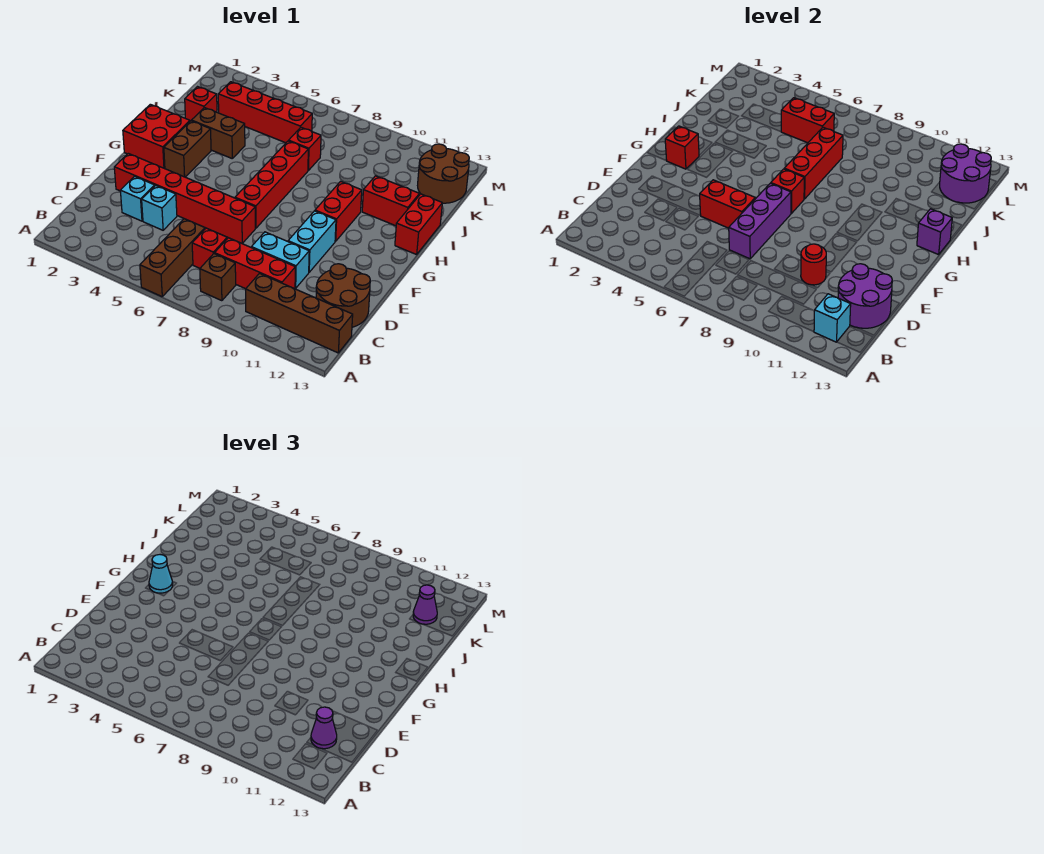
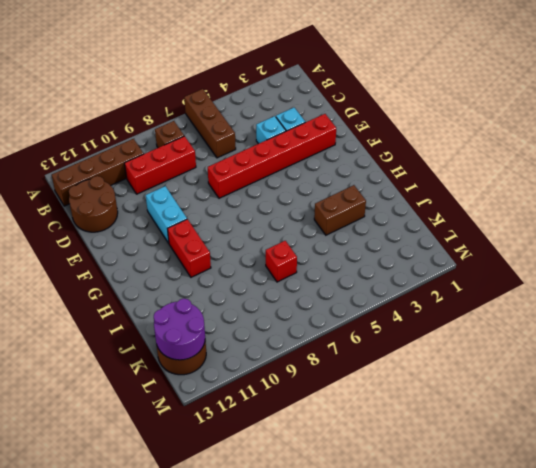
none -> red brick C7 level 1
none -> cyan brick D9:D10 level 1
none -> red brick F7:I7 level 1
none -> red brick G1:H2 level 1

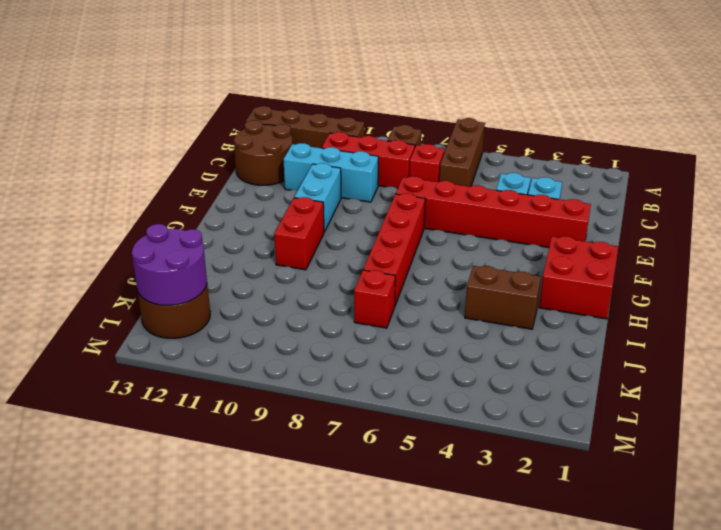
cyan brick D9:D11 level 1 -> cyan brick D9:D10 level 1
none -> brown brick G3:H3 level 1
none -> red brick H13:I13 level 1
none -> red brick I11:I12 level 1
none -> red brick J2 level 1

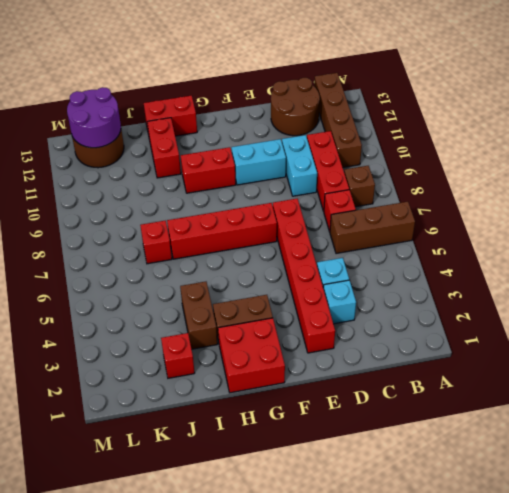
none -> red brick K3:K6 level 1
none -> cyan brick B12 level 2
none -> purple round brick C12:D13 level 2
none -> purple brick D7:F7 level 2

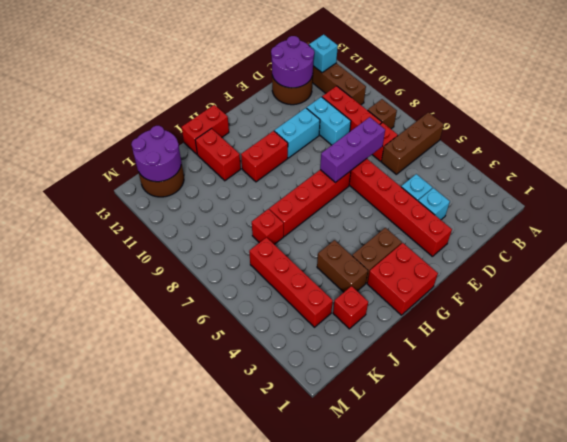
none -> red round brick D10 level 2
none -> red brick E5:E6 level 2
none -> red brick G2 level 2
none -> red brick G7 level 2

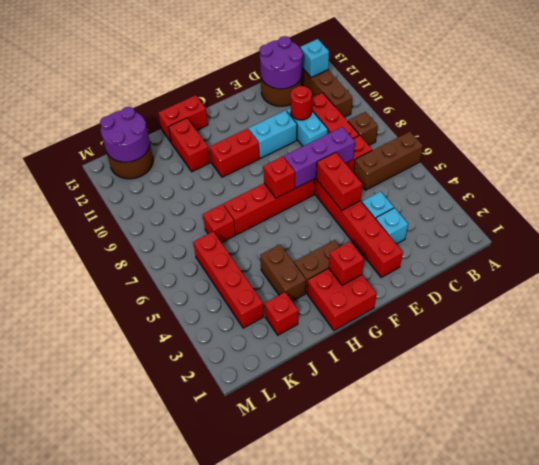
none -> red brick H7:J7 level 2
none -> purple brick H13 level 2
none -> red brick K5:K6 level 2
none -> purple cone C12 level 3

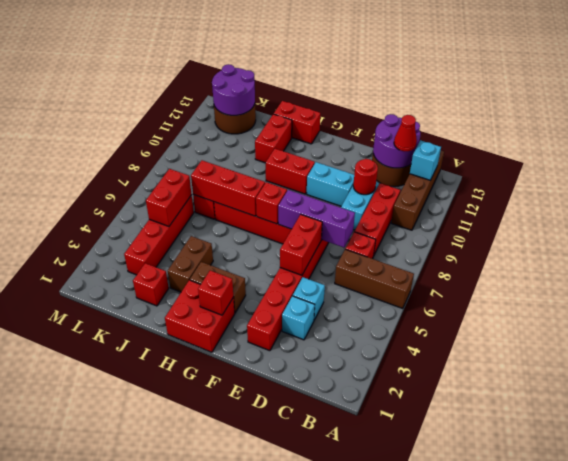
red cone C12 level 3 -> purple cone C12 level 3
none -> brown brick B8 level 1
none -> purple brick H13 level 2
none -> cyan cone G2 level 3
none -> purple cone K12 level 3

